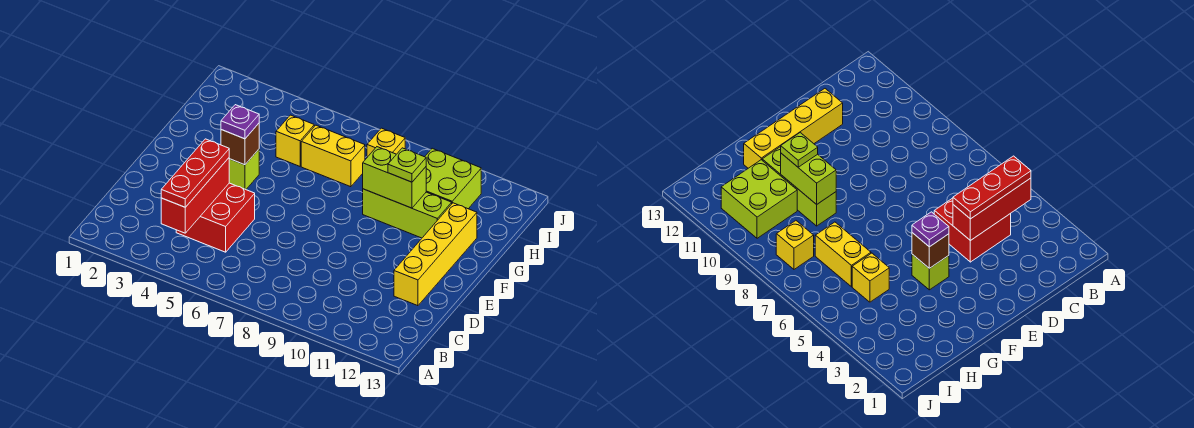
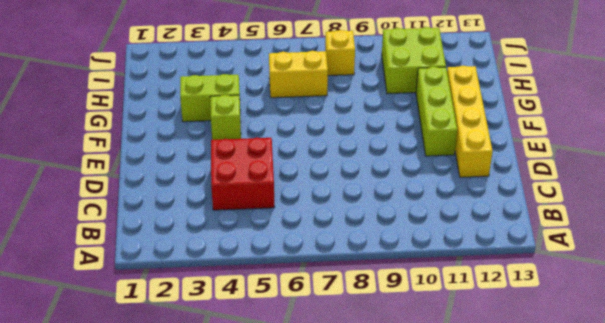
lime brick E11:G11 level 1 -> lime brick G9:G11 level 1
lime brick G3:G4 level 1 -> lime brick G9:G10 level 2
none -> yellow brick H5 level 1
none -> red brick B4:D4 level 2
none -> brown brick F4 level 2

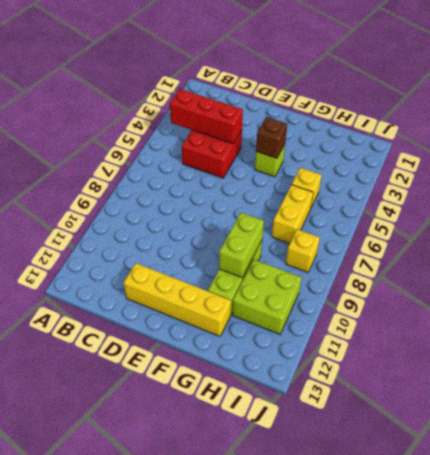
none -> red plate B4:D4 level 3
none -> purple plate F4 level 3
none -> lime plate G10 level 3

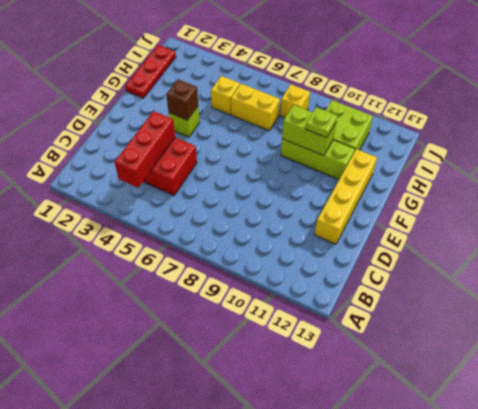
red plate G1:I1 level 1 -> red plate B4:D4 level 3
none -> purple plate F4 level 3

